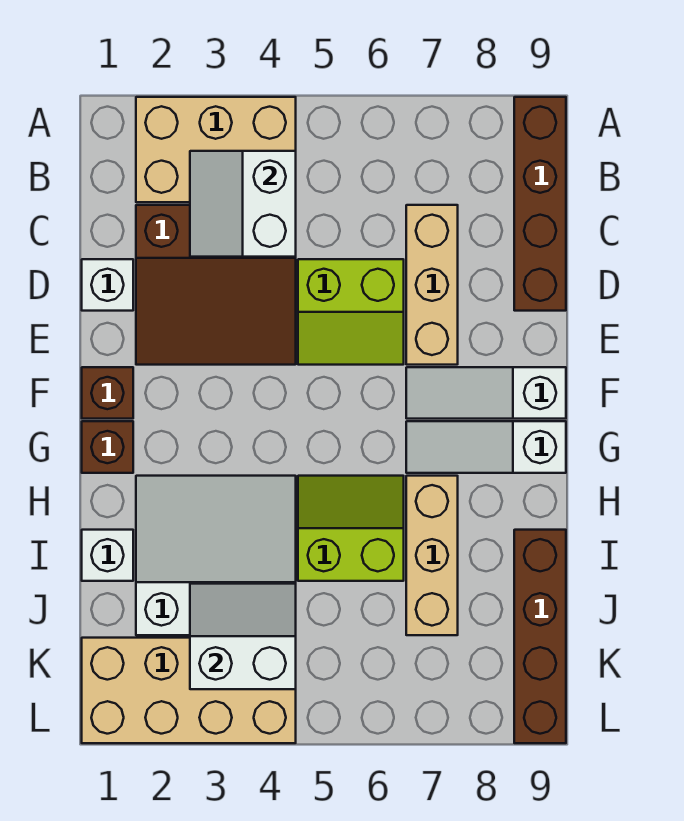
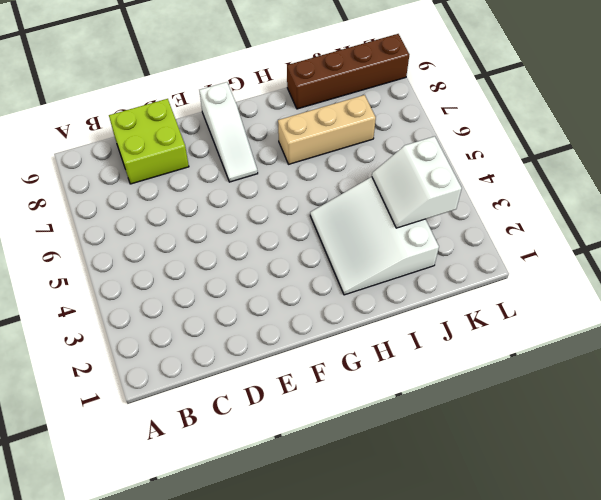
lime brick C8:D9 level 1 -> brown brick A9:D9 level 1
none -> tan brick A2:B4 level 1
none -> brown slope C2:E4 level 1 top C
none -> tan brick C7:E7 level 1

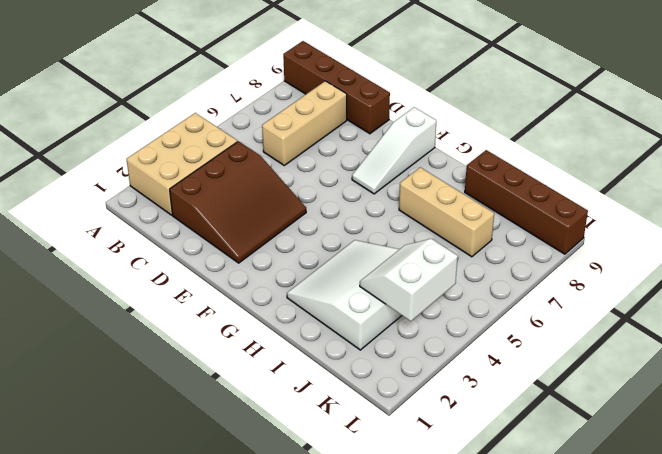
tan brick C6:C8 level 1 -> tan brick C7:E7 level 1
none -> white brick D1 level 1
none -> lime slope D5:E6 level 1 top D
none -> brown brick F1 level 1

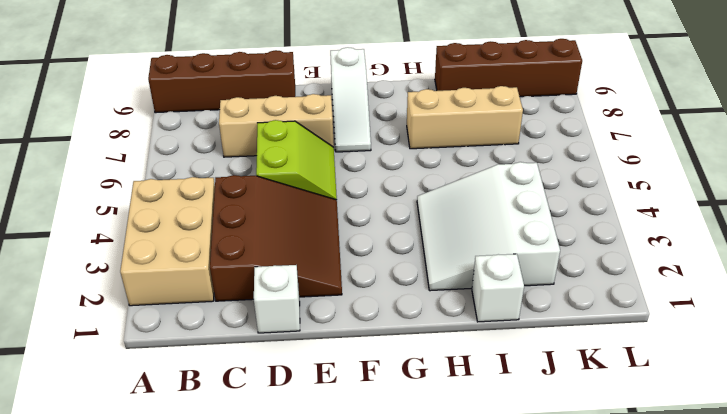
none -> brown brick F1 level 1
none -> brown brick G1 level 1
none -> white slope G7:G9 level 1 top 9

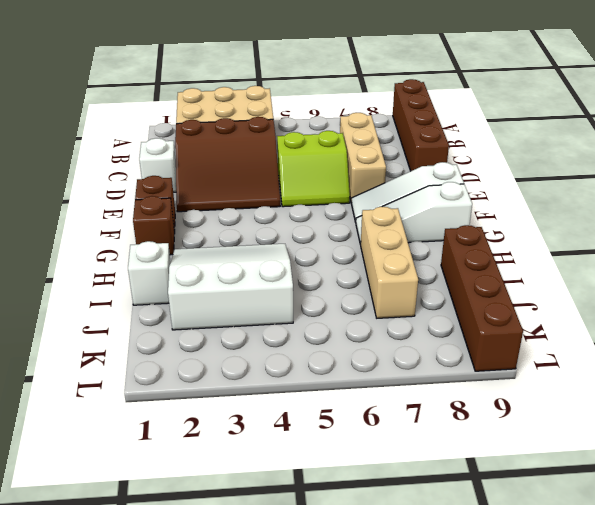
none -> lime slope H5:I6 level 1 top I
none -> tan brick K1:L4 level 1
none -> white slope B3:C4 level 2 top 4

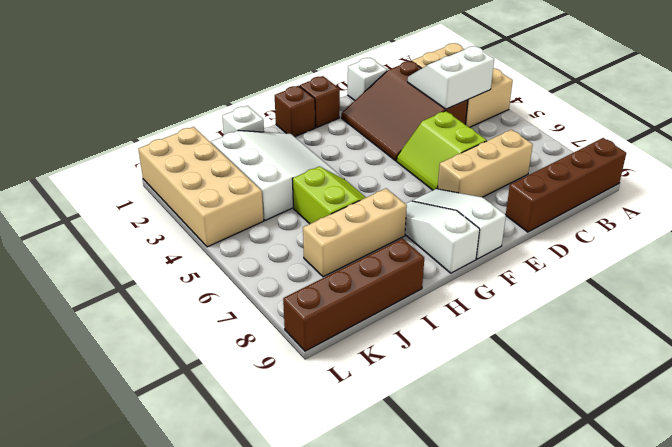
none -> white slope J3:K4 level 2 top K

